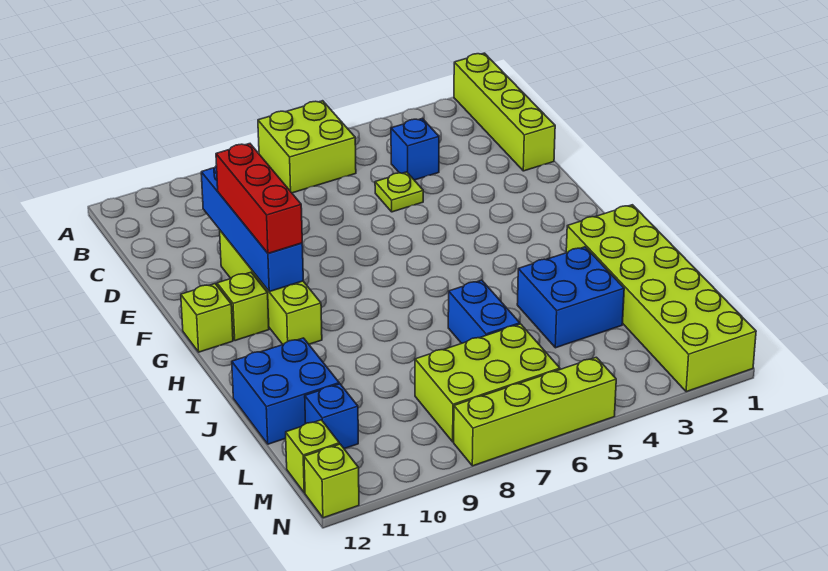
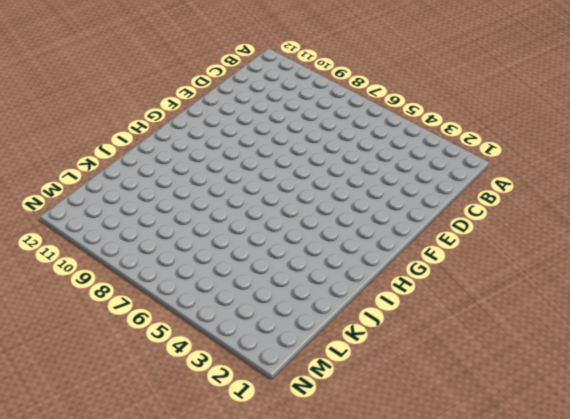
none -> lime brick A1:D1 level 1
none -> lime brick A6:B7 level 1
none -> blue brick C4 level 1

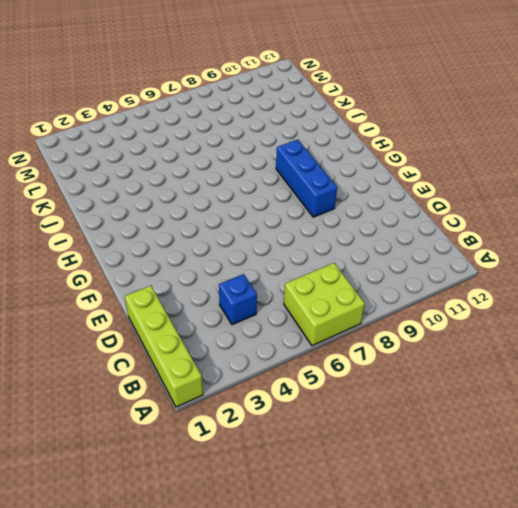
blue brick F9:H9 level 1 -> none
none -> lime plate D5 level 1
none -> lime brick E10:H10 level 1
none -> lime brick G11 level 1

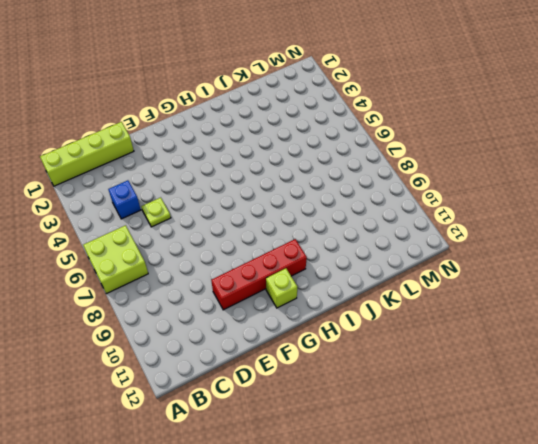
red brick E10:H10 level 1 -> lime brick E10:H10 level 1
none -> lime brick G12 level 1
none -> lime brick I1:N2 level 1
none -> blue brick J3:K4 level 1

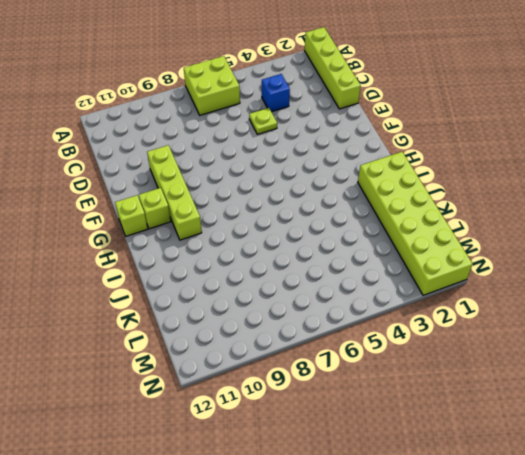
none -> blue brick J3:K4 level 1
none -> blue brick J6:K6 level 1
none -> blue brick J11:K12 level 1

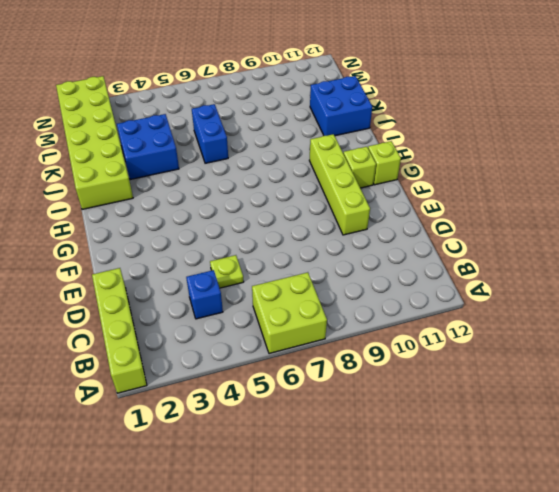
none -> lime brick L6:M8 level 1
none -> blue brick L11 level 1
none -> lime brick M12 level 1

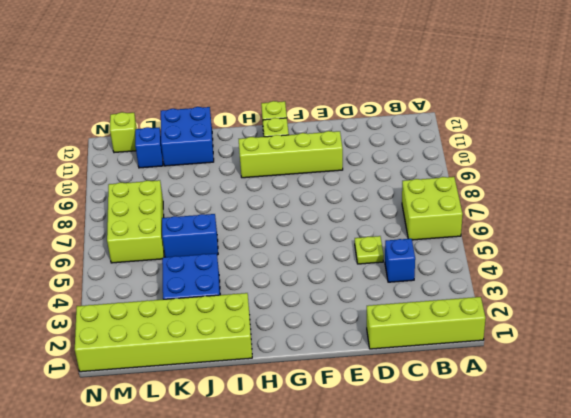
none -> lime brick N5:N8 level 1
none -> lime brick N12 level 1
none -> blue brick D10:G10 level 2

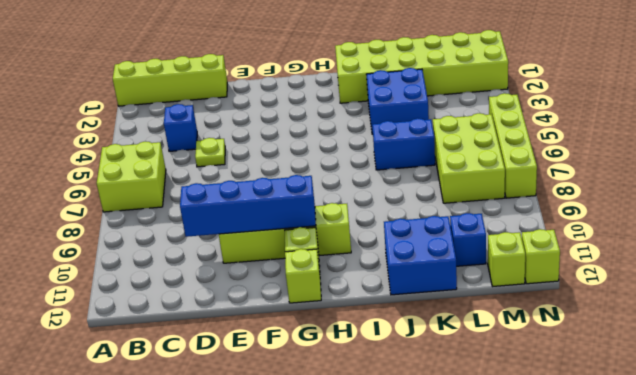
none -> red brick E10:G10 level 3

